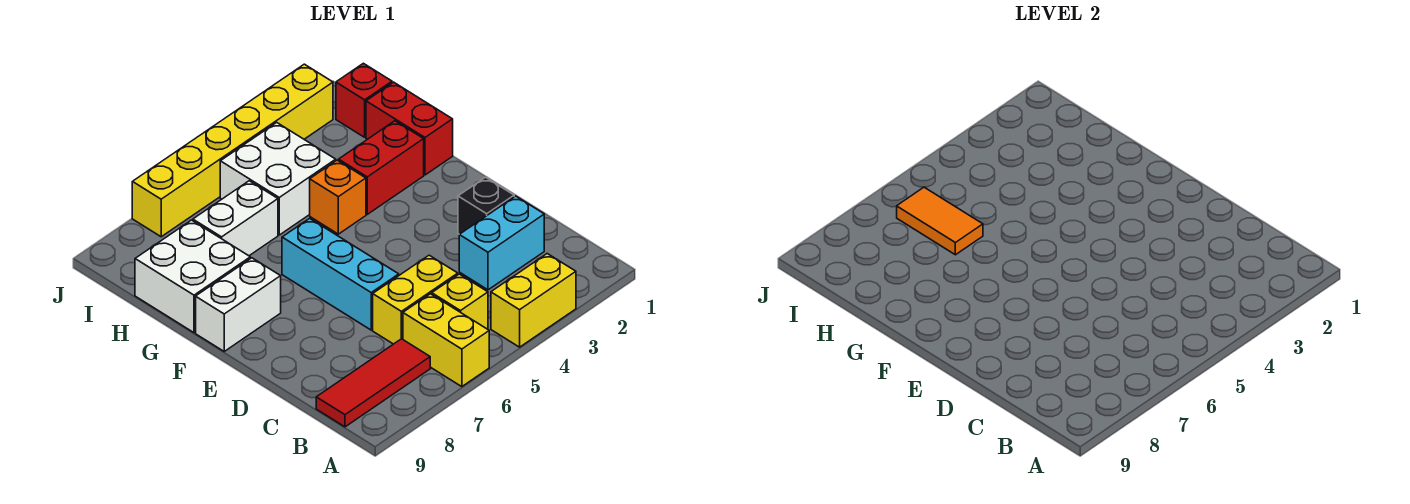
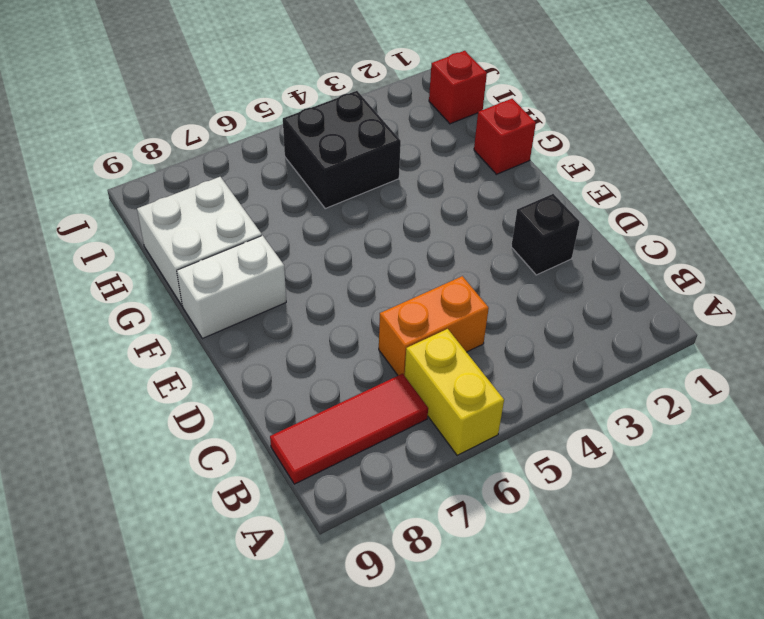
orange brick C5:C6 level 1 -> yellow brick C5:C6 level 1
red brick G1 level 1 -> red brick G1:H1 level 1
black brick H4:I5 level 1 -> white brick H4:I5 level 1
none -> yellow brick A3:A4 level 1
none -> yellow brick B5 level 1
none -> cyan brick C2:C3 level 1

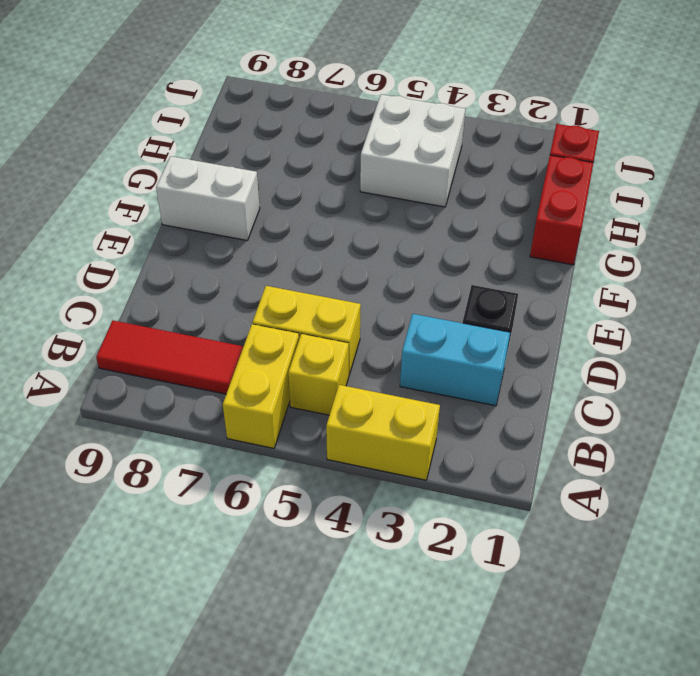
none -> cyan brick D6:F6 level 1
none -> red brick G2:G3 level 1
none -> orange brick G4 level 1

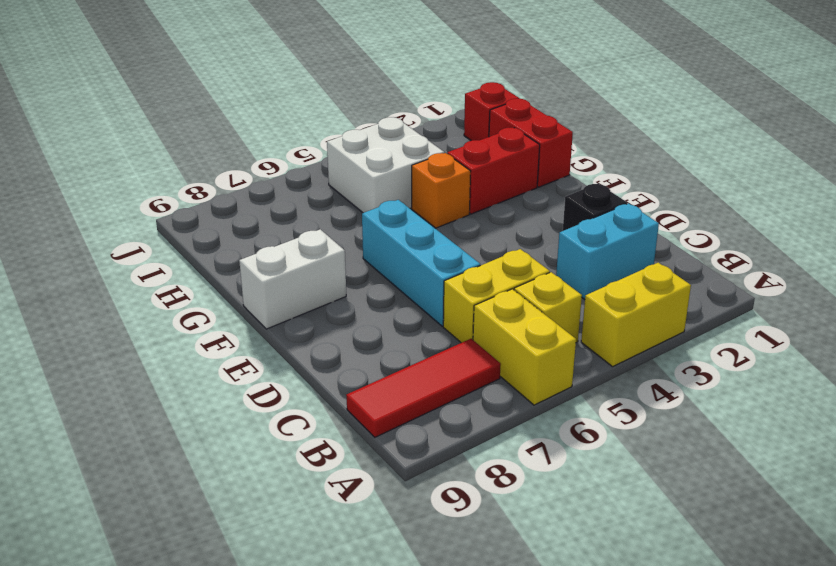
none -> white brick G8:H9 level 1
none -> white brick H6:H7 level 1
none -> yellow brick J2:J7 level 1

